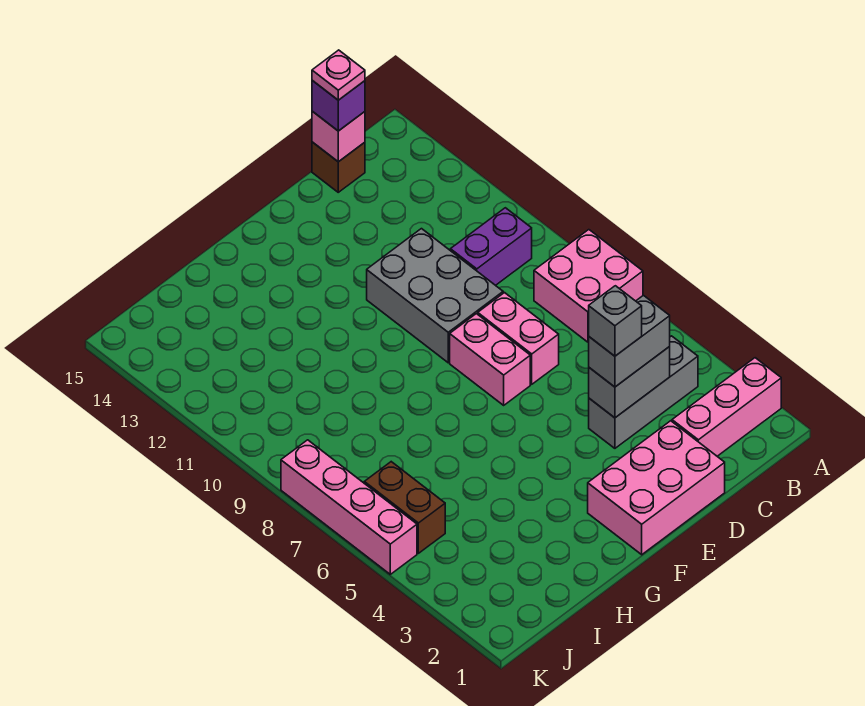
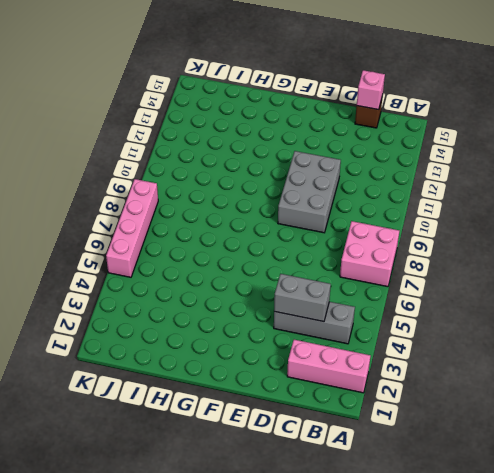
none -> purple brick B10:C10 level 1
none -> pink brick D1:F2 level 1
none -> pink brick D7:D8 level 1

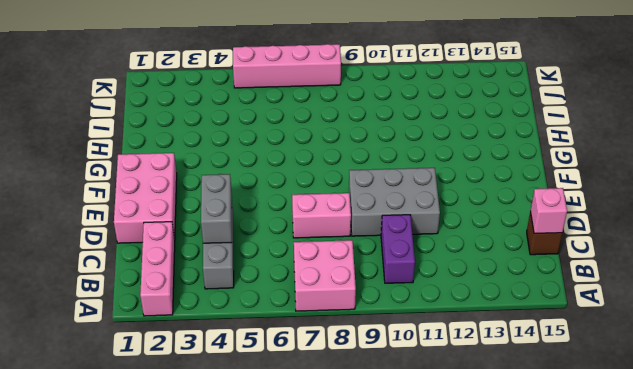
none -> pink brick E7:E8 level 1
none -> brown brick J5:J6 level 1
none -> grey brick C4:D4 level 3

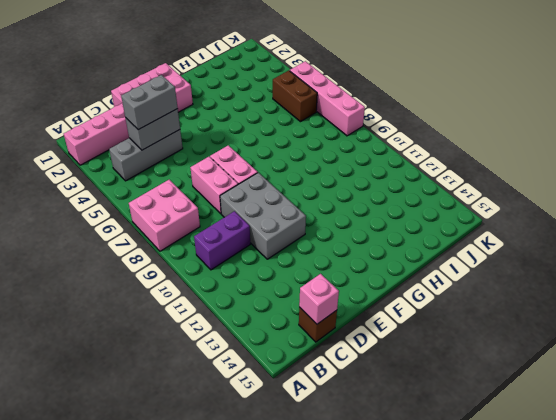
none -> purple brick C15 level 3
none -> pink plate C15 level 4
none -> grey brick D4 level 4

